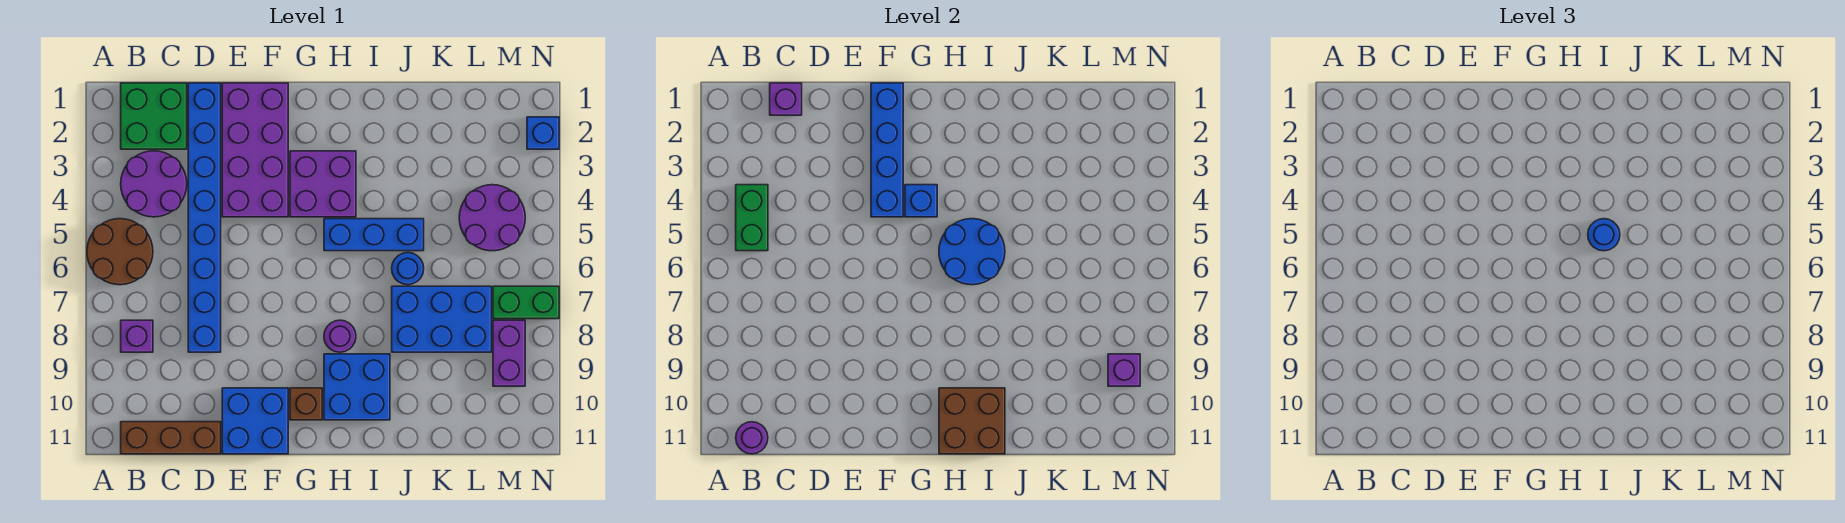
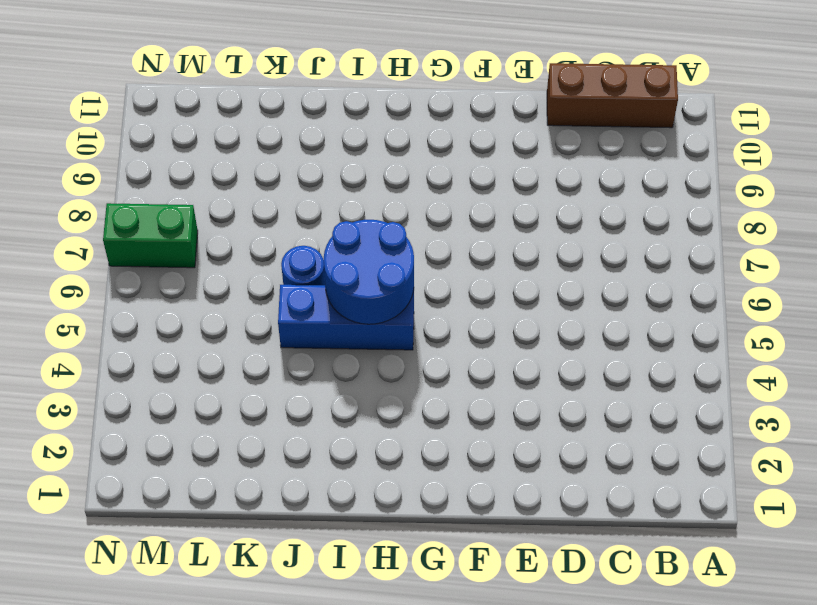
none -> brown round brick A5:B6 level 1
none -> green brick B1:C2 level 1
none -> purple round brick B3:C4 level 1

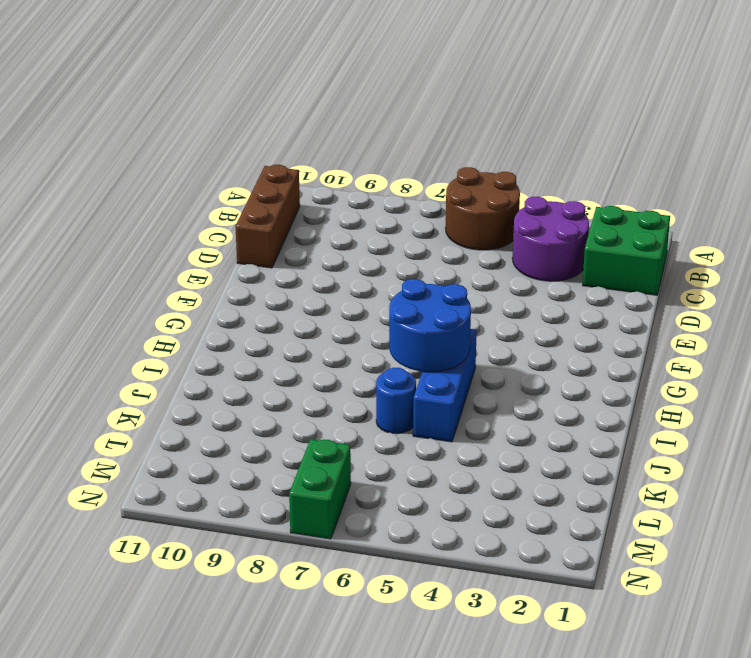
none -> purple brick B8 level 1
none -> blue brick D1:D8 level 1
none -> purple brick E1:F4 level 1

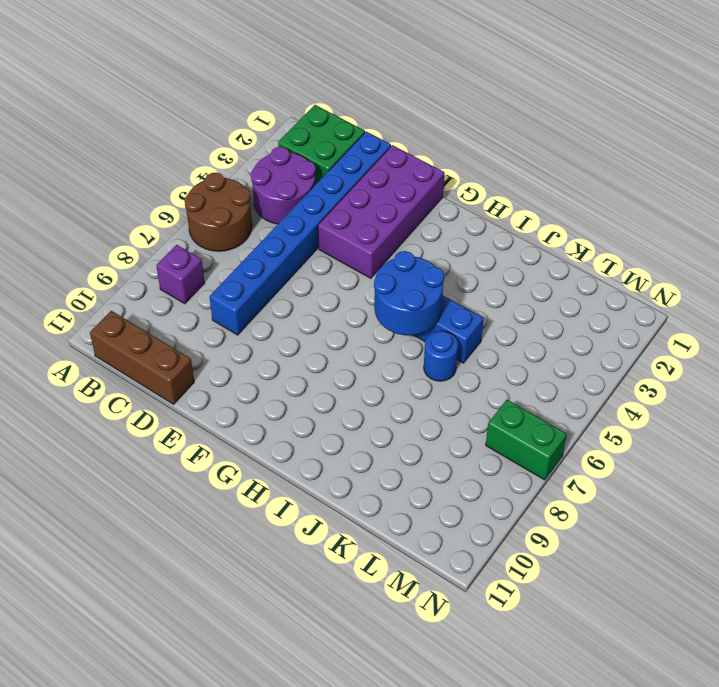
none -> blue brick E10:F11 level 1
none -> purple brick G3:H4 level 1
none -> brown brick G10 level 1

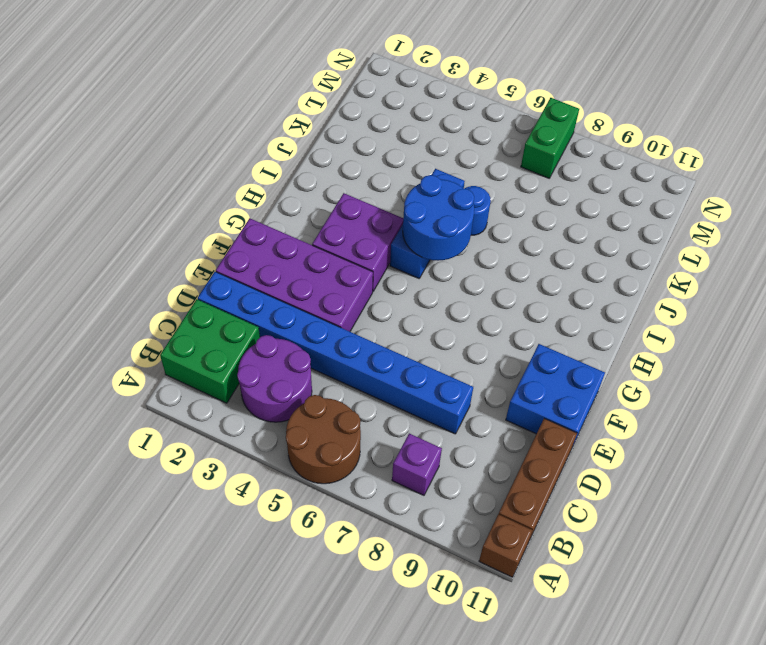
brown brick A11 level 1 -> brown brick G10 level 1
none -> purple round brick H8 level 1
none -> blue brick H9:I10 level 1
none -> blue brick J7:L8 level 1

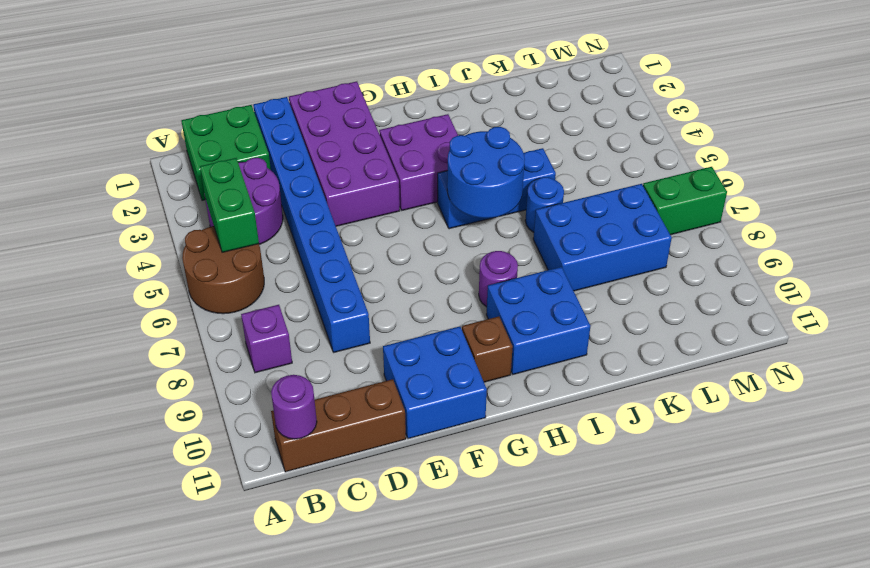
none -> purple round brick L4:M5 level 1
none -> purple brick M8:M9 level 1
none -> blue brick N2 level 1

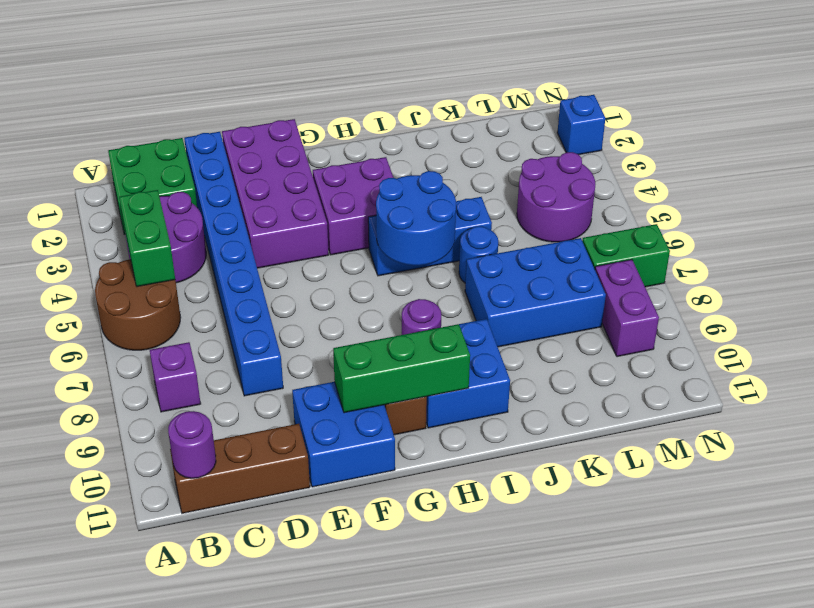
green brick F10:H10 level 2 -> brown brick H10:I11 level 2
none -> purple brick C1 level 2
none -> blue brick F1:F4 level 2
none -> blue brick G4 level 2

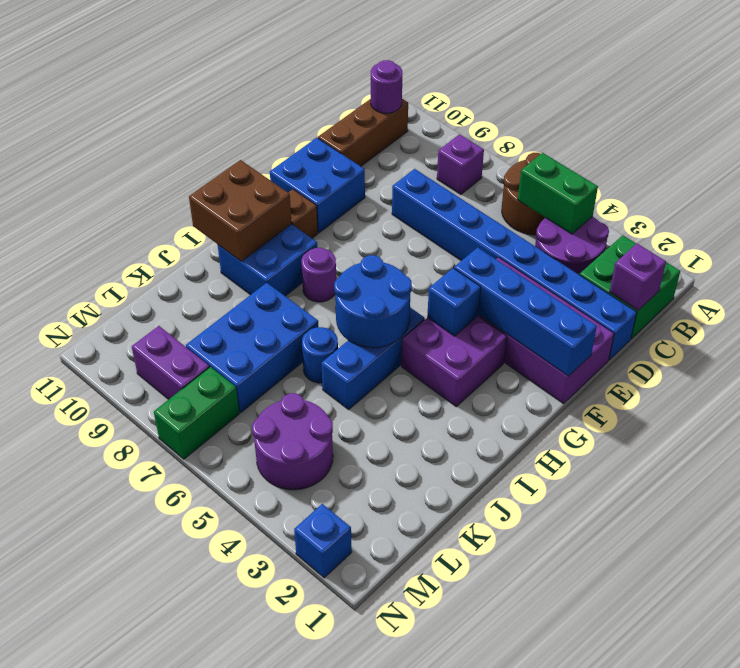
none -> purple brick M9 level 2
none -> blue round brick I5 level 3

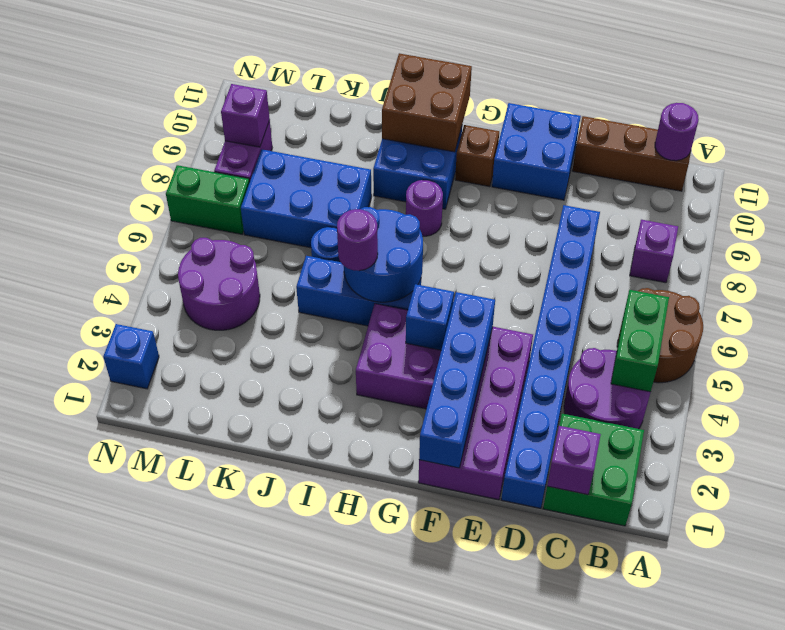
purple round brick I5 level 3 -> blue round brick I5 level 3

